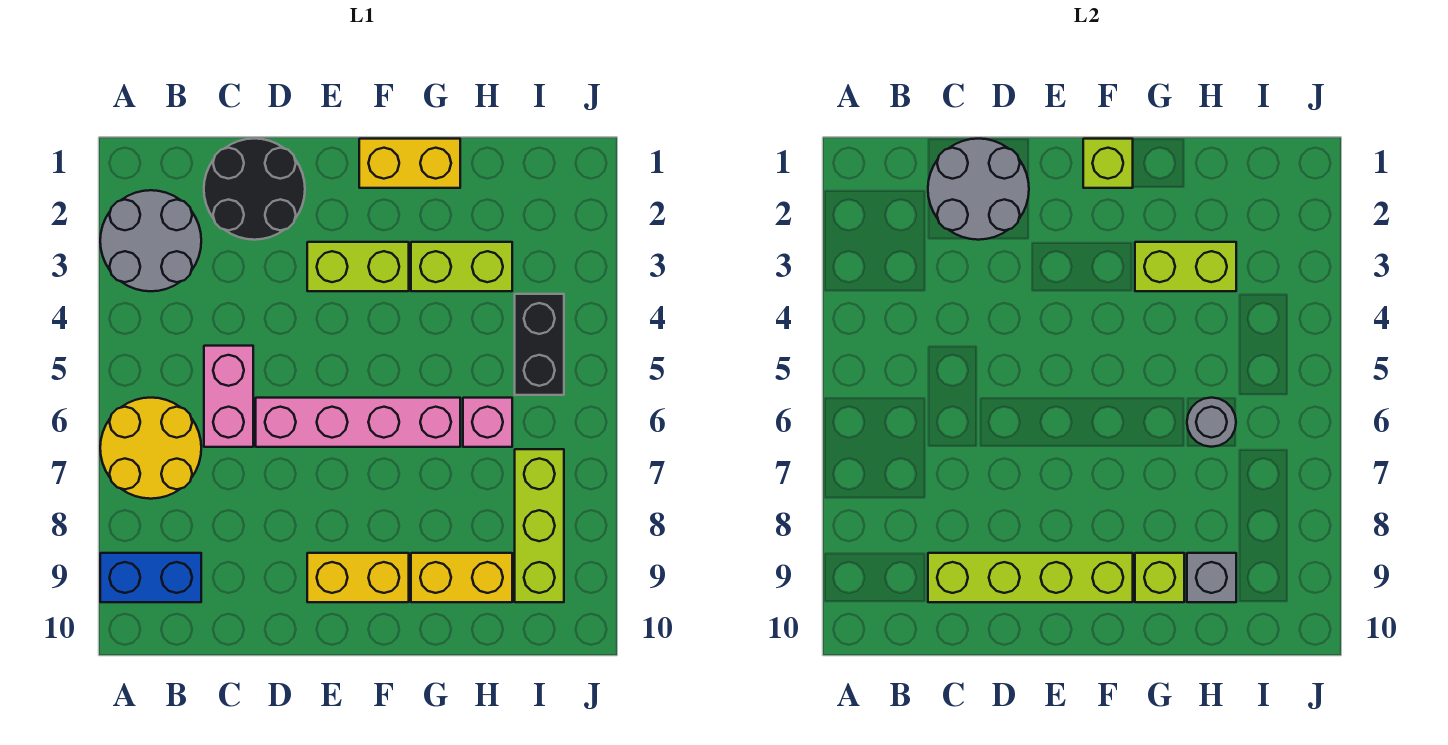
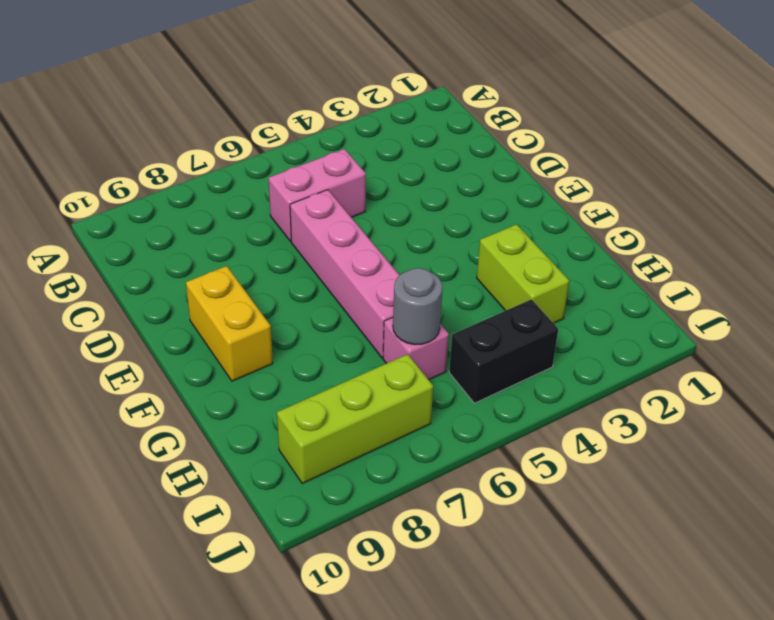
none -> grey round brick A2:B3 level 1
none -> yellow round brick A6:B7 level 1
none -> blue brick A9:B9 level 1

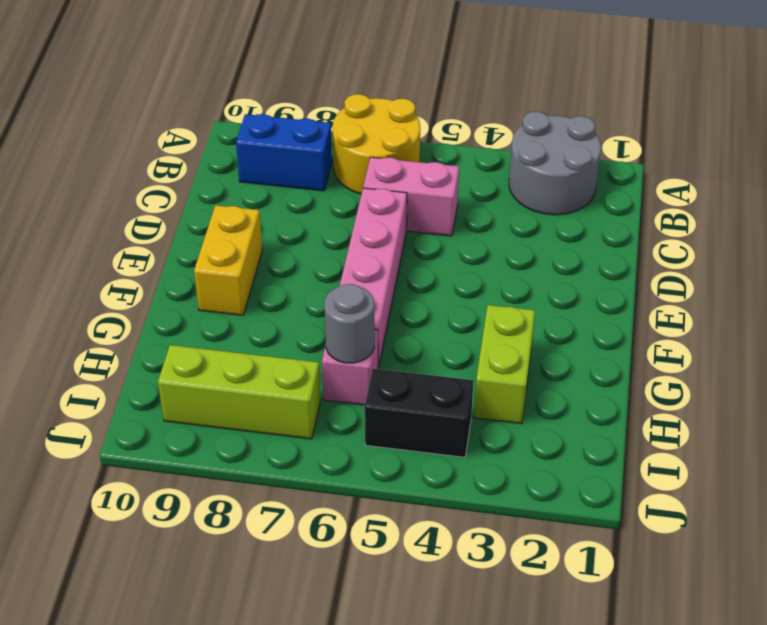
blue brick B8:B9 level 1 -> blue brick A9:B9 level 1
none -> black round brick C1:D2 level 1
none -> lime brick E3:F3 level 1
none -> yellow brick F1:G1 level 1

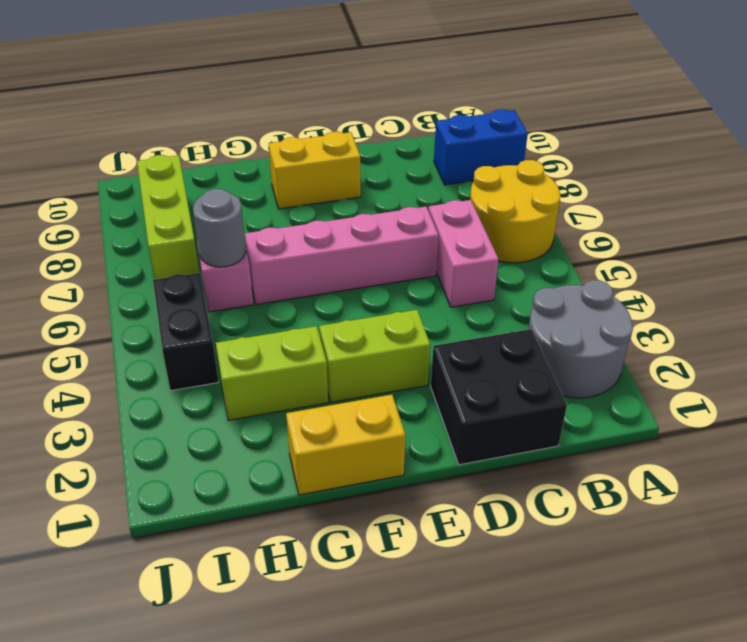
black brick C1:D2 level 1 -> black round brick C1:D2 level 1
none -> yellow brick G9:H9 level 1
none -> grey round brick C1:D2 level 2
none -> lime brick C9:F9 level 2

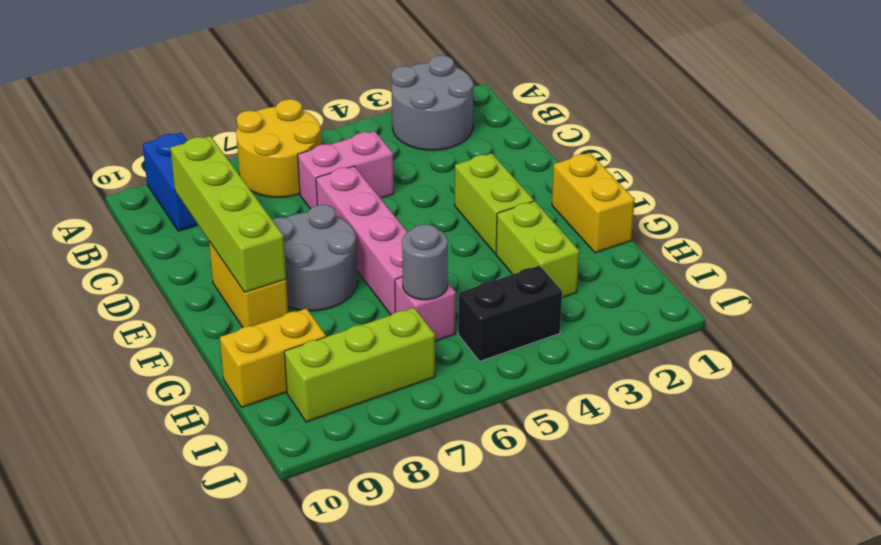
grey round brick E7:F8 level 1 -> grey round brick C1:D2 level 2
yellow brick H9:H10 level 1 -> yellow brick G9:H9 level 1
none -> black round brick C1:D2 level 1
none -> lime brick F1 level 2
none -> lime brick G3:H3 level 2

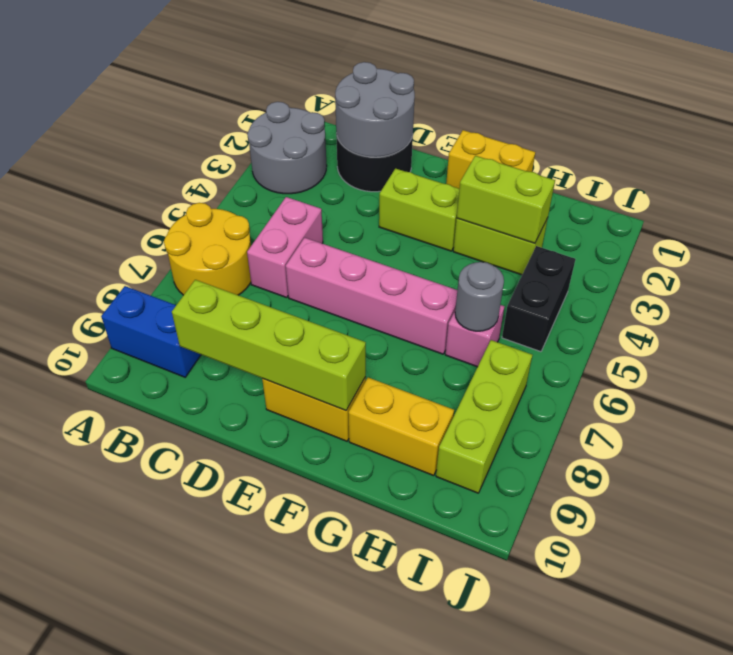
none -> lime brick F1 level 2
none -> lime brick G9 level 2
none -> grey brick H9 level 2

